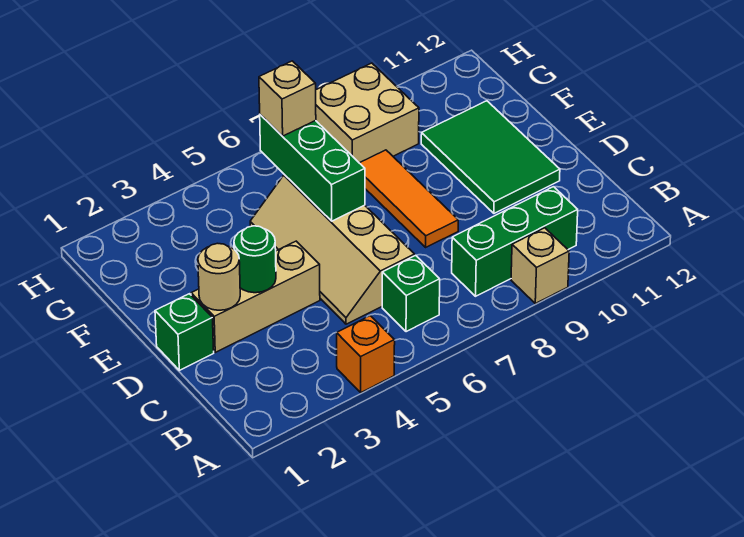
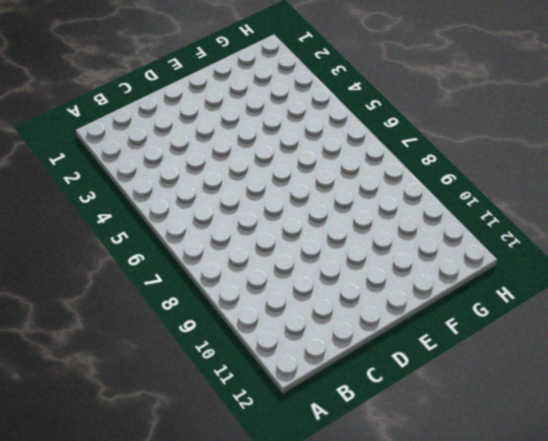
none -> orange brick A4 level 1
none -> tan brick A9 level 1
none -> green brick B6 level 1

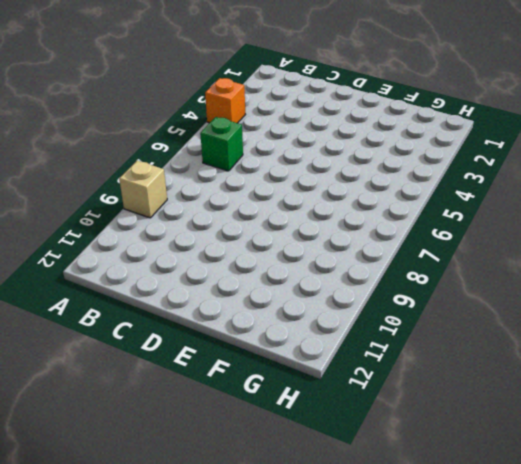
none -> green brick B8:B10 level 1
none -> tan slope C5:F6 level 1 top 6
none -> green brick D1 level 1

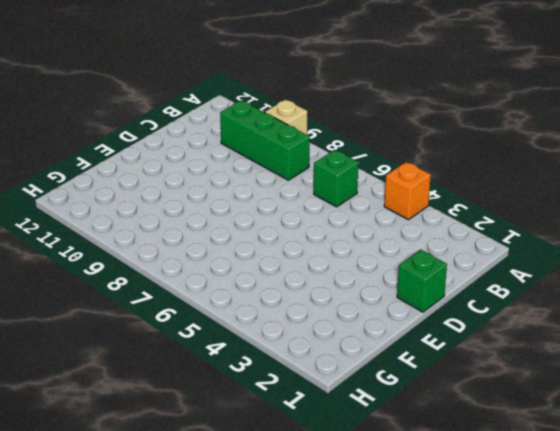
none -> tan slope C5:F6 level 1 top 6
none -> tan brick D2:D4 level 1
none -> orange tile D8:F8 level 1

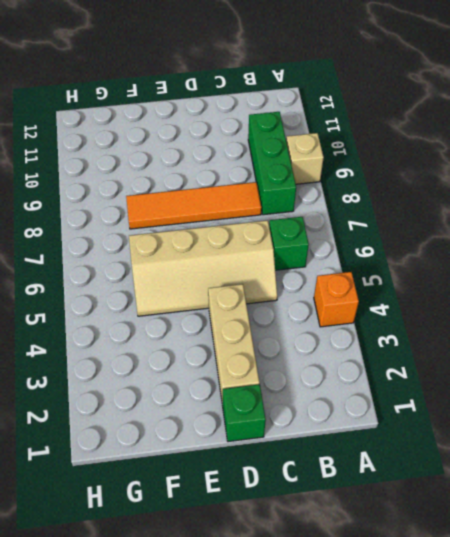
orange tile C8:F8 level 1 -> orange tile D8:F8 level 1
none -> green tile D10:F11 level 1
none -> tan brick G8:H9 level 1
none -> tan round brick D2 level 2

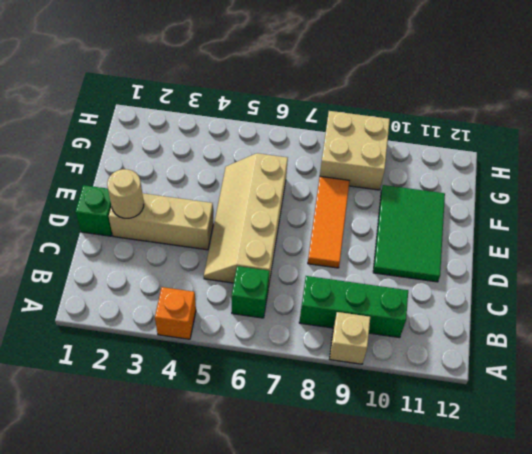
none -> green round brick D3 level 2
none -> green brick E6:G6 level 2
none -> tan brick G6 level 3

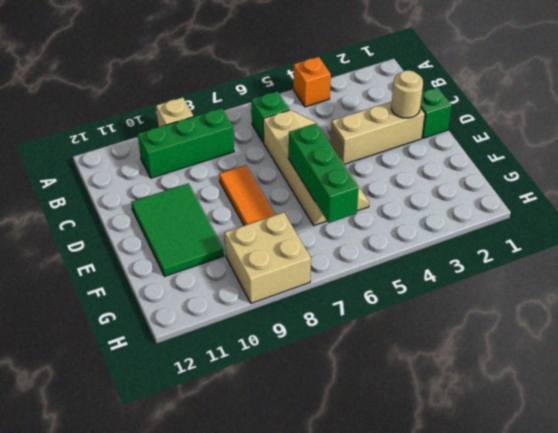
none -> green round brick D3 level 2
none -> tan brick G6 level 3

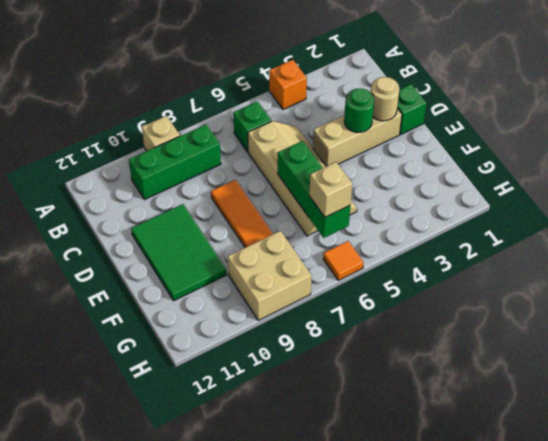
orange tile H6 level 1 -> none

